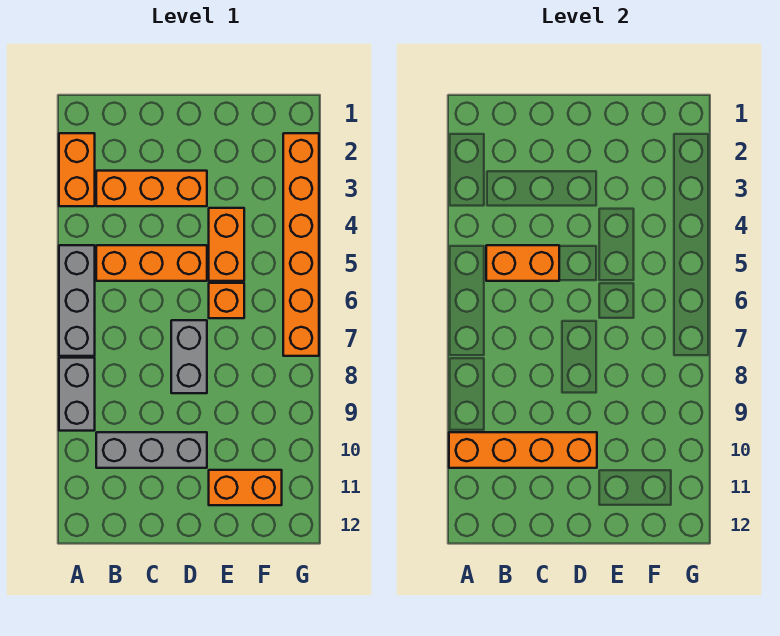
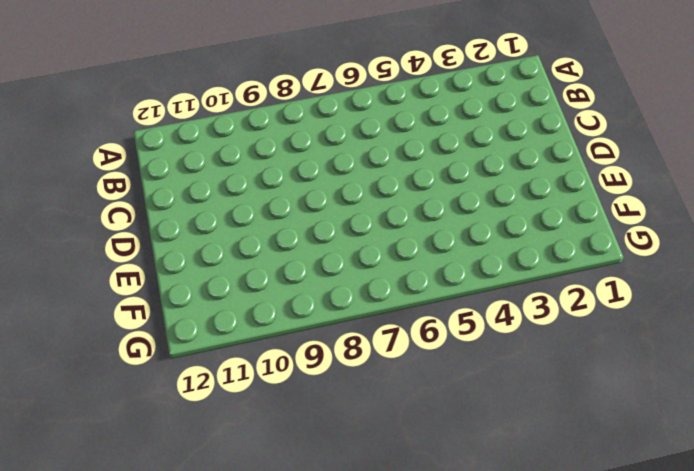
none -> orange brick A2:A3 level 1
none -> grey brick A5:A7 level 1
none -> grey brick A8:A9 level 1

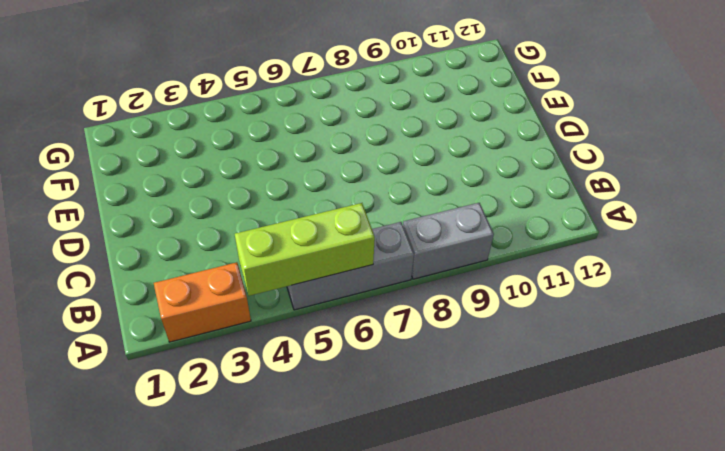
lime brick A4:A6 level 2 -> none
none -> orange brick B3:D3 level 1
none -> orange brick B5:D5 level 1
none -> grey brick B10:D10 level 1

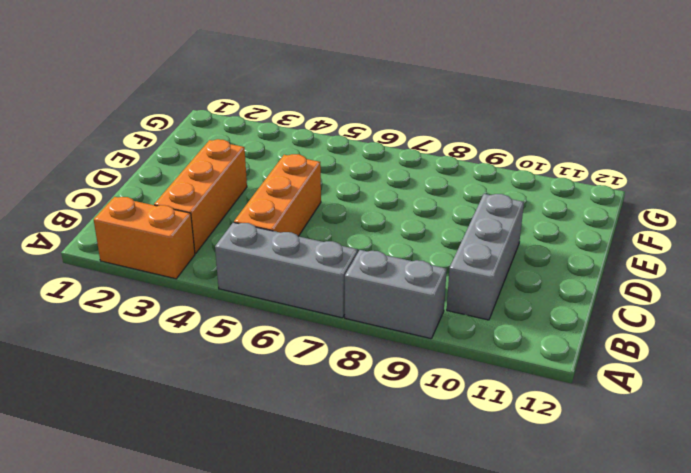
none -> grey brick D7:D8 level 1
none -> orange brick E4:E5 level 1
none -> orange brick E6 level 1

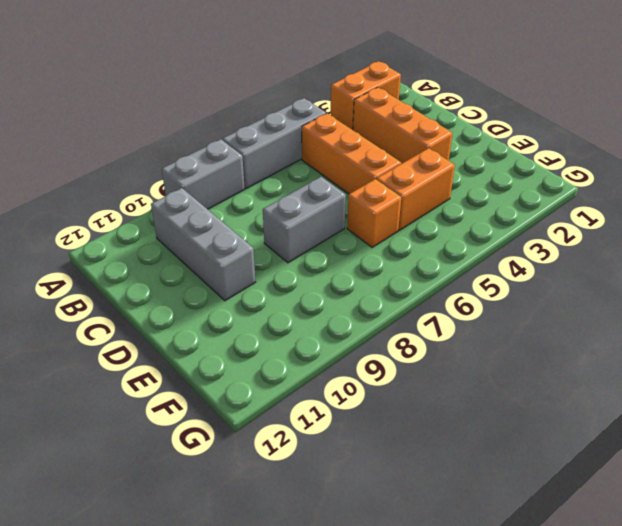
none -> orange brick E11:F11 level 1
none -> orange brick G2:G7 level 1
none -> orange brick A10:D10 level 2

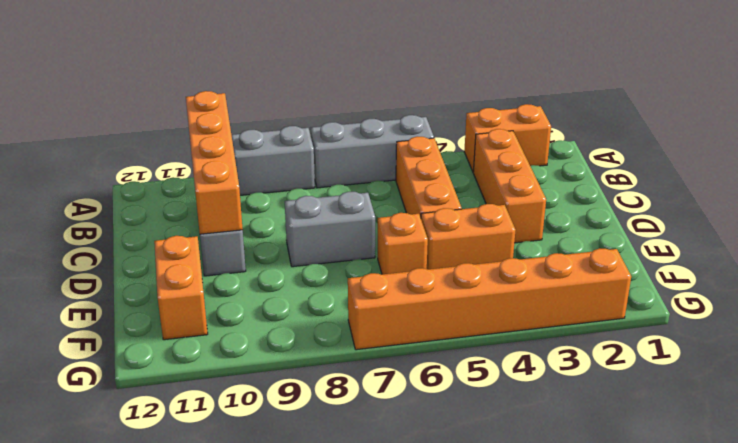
none -> orange brick B5:C5 level 2

